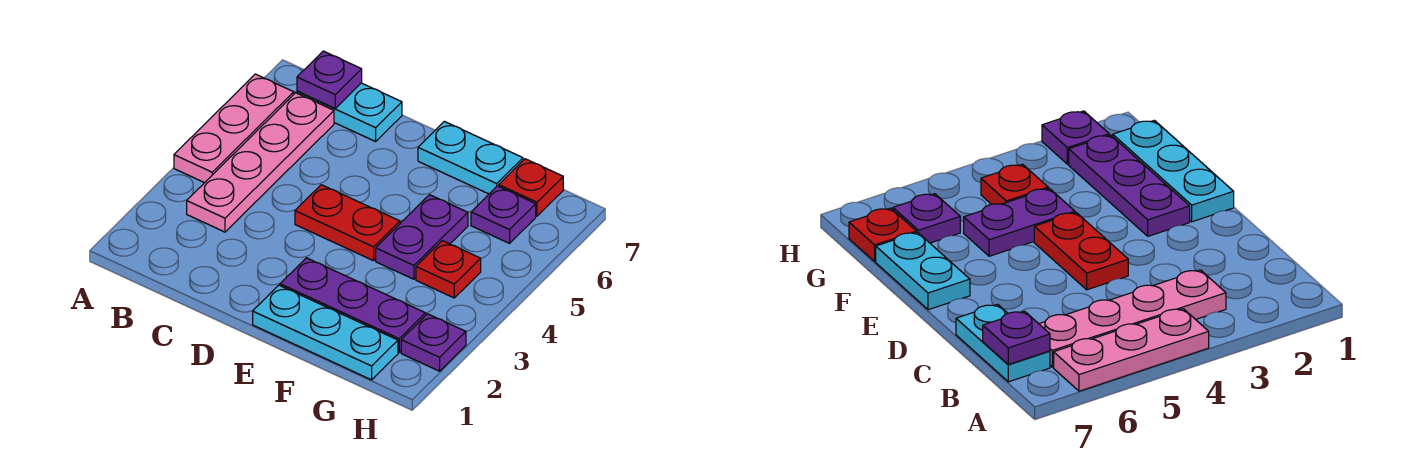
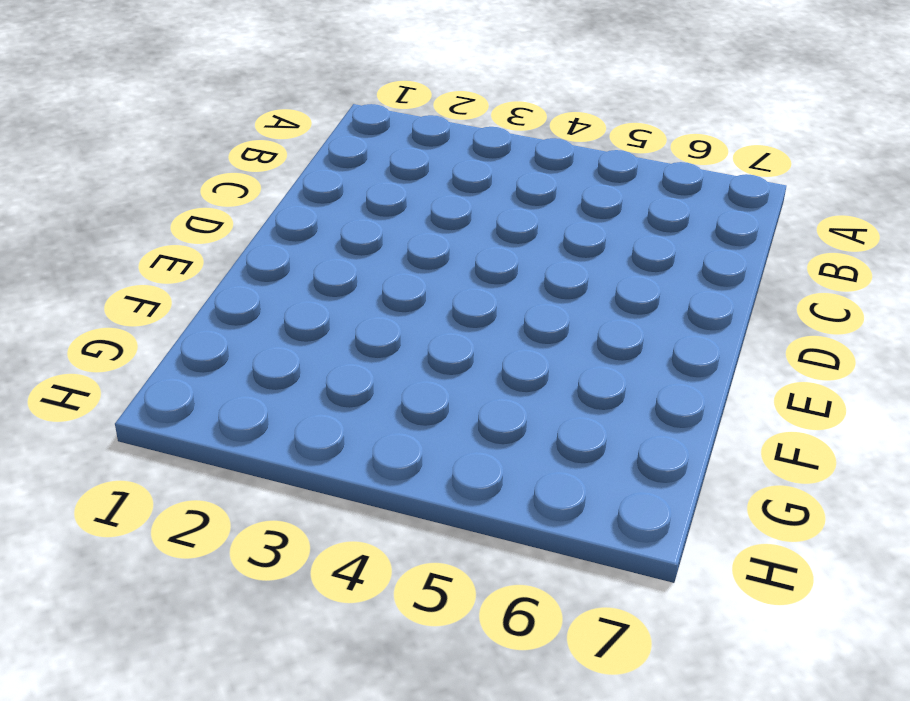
none -> pink plate A4:A6 level 1
none -> pink plate B3:B6 level 1
none -> cyan plate B7:C7 level 1

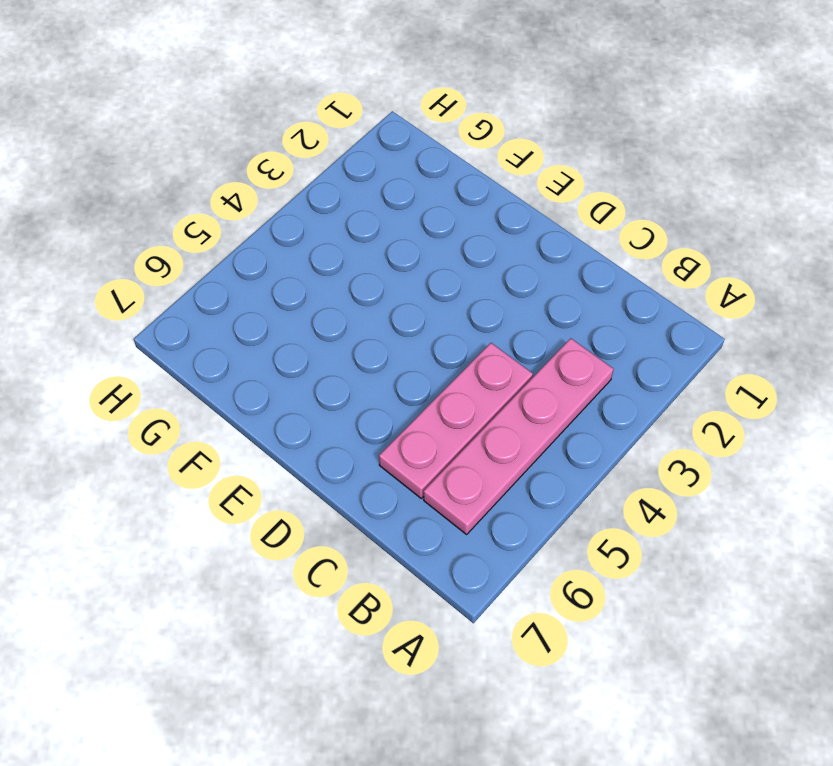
pink plate C4:C6 level 1 -> pink plate A4:A6 level 1
none -> cyan plate B7:C7 level 1
none -> red plate D4:E4 level 1
none -> cyan plate E1:G1 level 1

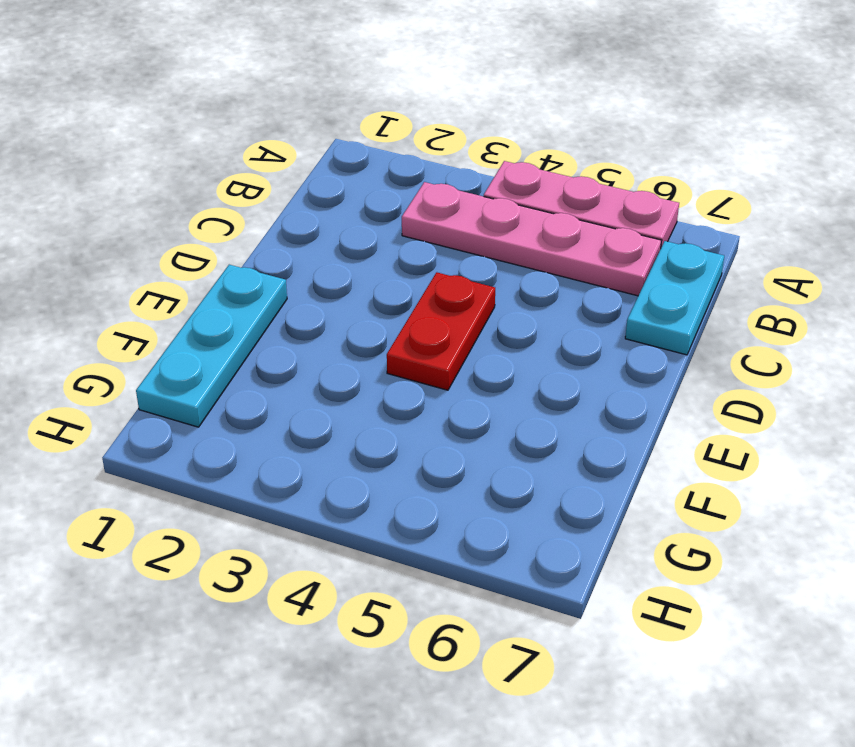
none -> purple plate E2:G2 level 1
none -> cyan plate E7:F7 level 1
none -> purple plate F4:F5 level 1

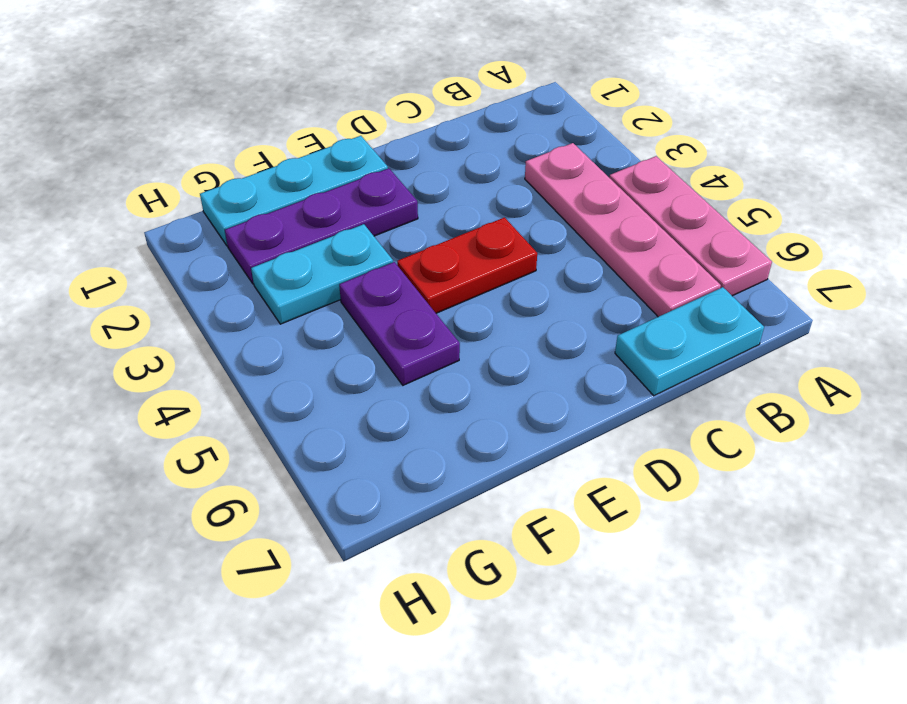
cyan plate F3:G3 level 1 -> cyan plate E7:F7 level 1
none -> red plate G4 level 1
none -> purple plate G6 level 1
none -> red plate G7 level 1

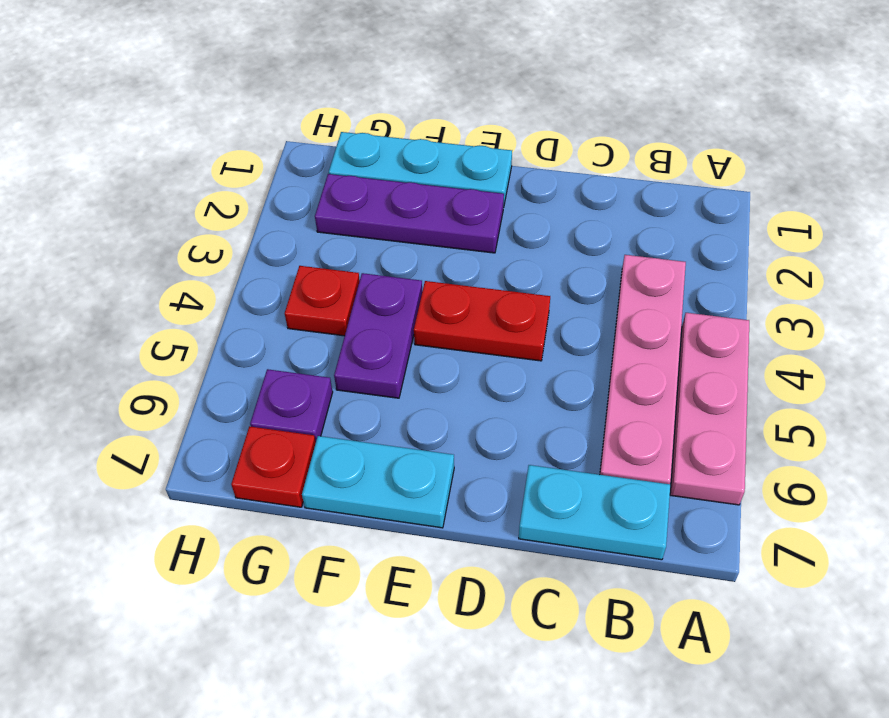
none -> purple plate H2 level 1
none -> purple plate B7 level 2

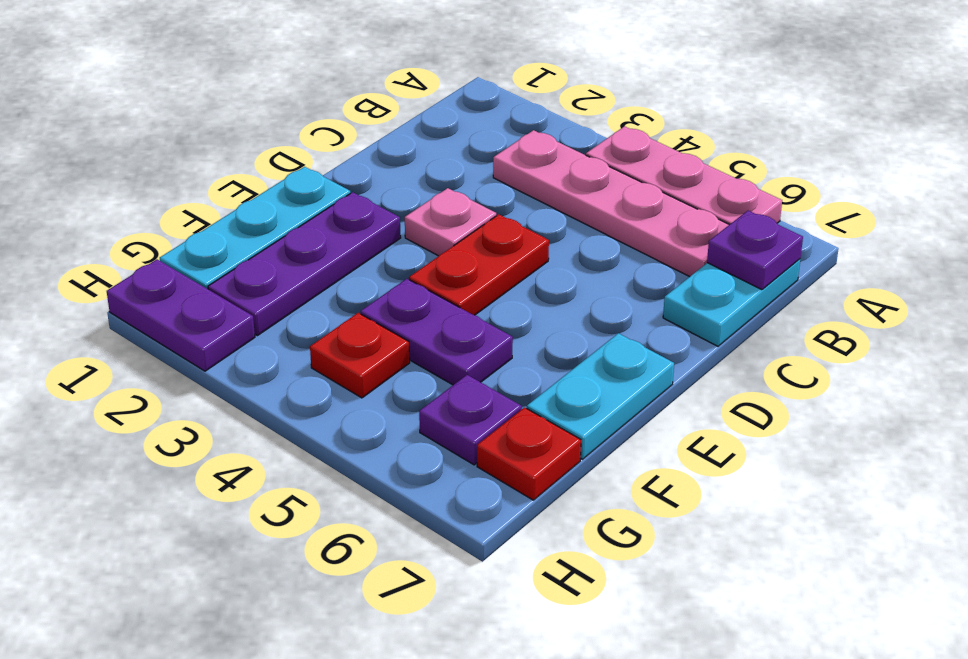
pink plate D3 level 1 -> none
purple plate H1:H2 level 1 -> purple plate H2 level 1

